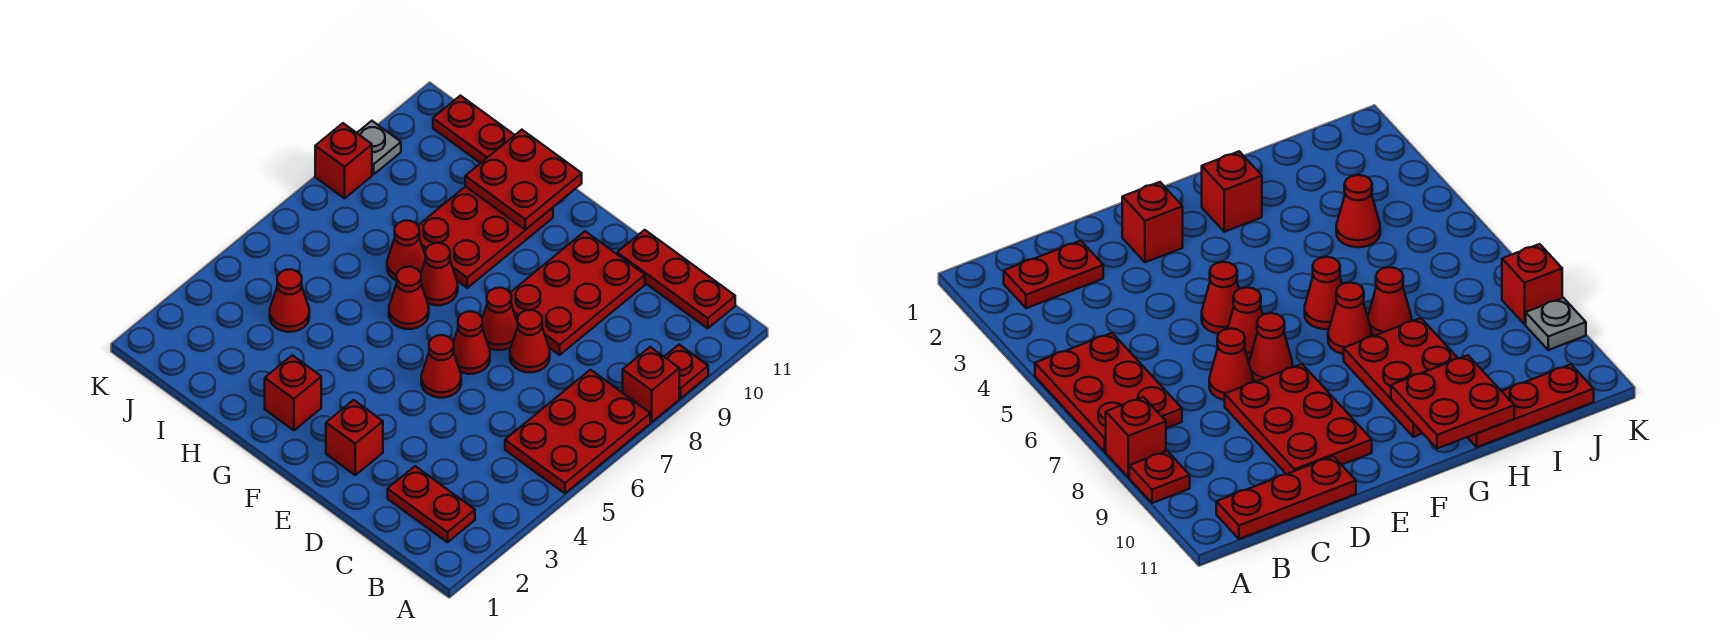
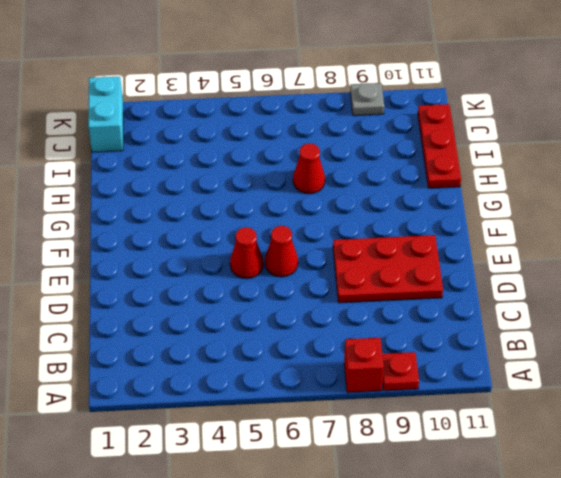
cyan brick J1:K1 level 1 -> none
none -> red plate A5:B7 level 1
none -> red plate B2:C2 level 1
none -> red plate B11:D11 level 1

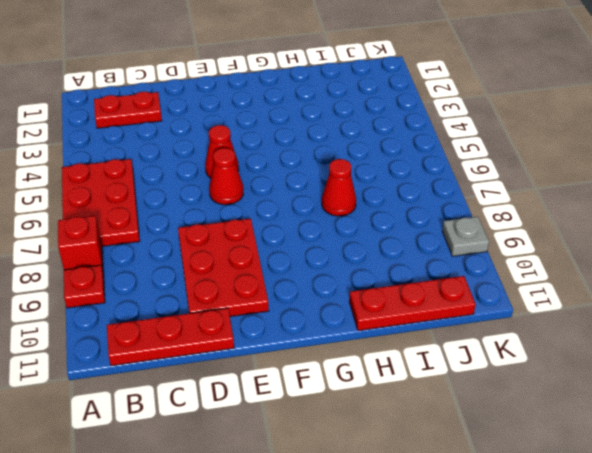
none -> red cone D7 level 1
none -> red brick E2 level 1
none -> red cone E7 level 1

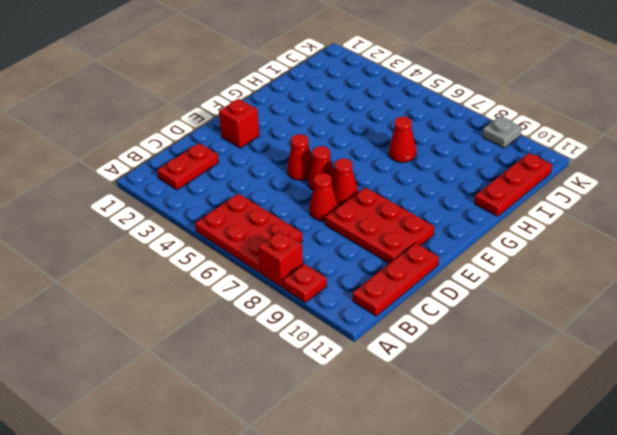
none -> red brick G2 level 1
none -> red cone G6 level 1
none -> red cone G7 level 1

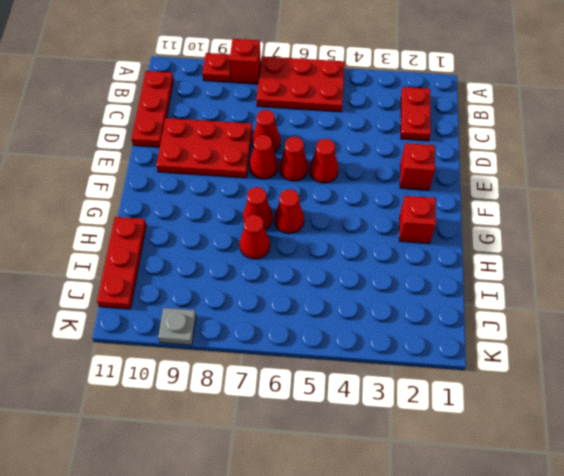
none -> red plate G8:H10 level 1
none -> red cone I4 level 1
none -> red brick K8 level 1

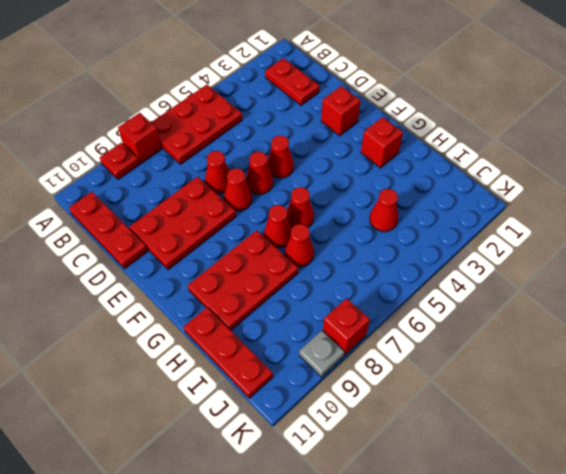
none -> red plate G10:H11 level 2

